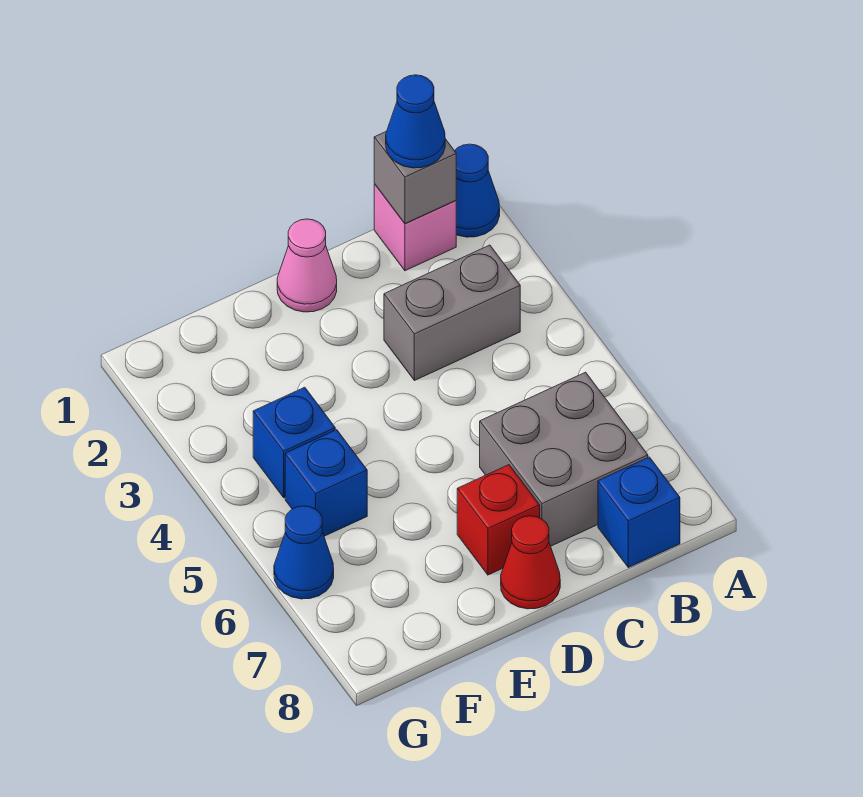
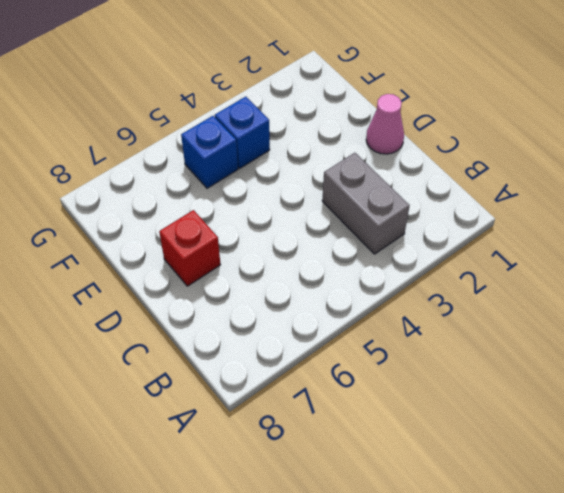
none -> blue cone A1 level 1
none -> pink brick B1 level 1
none -> grey brick B6:C7 level 1

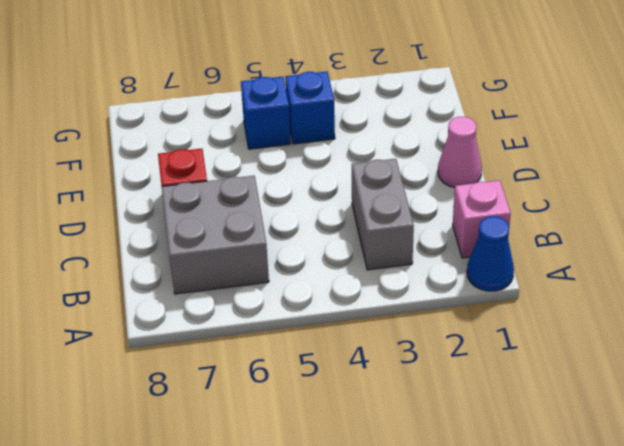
none -> blue brick B8 level 1
none -> red cone D8 level 1
none -> blue cone G6 level 1

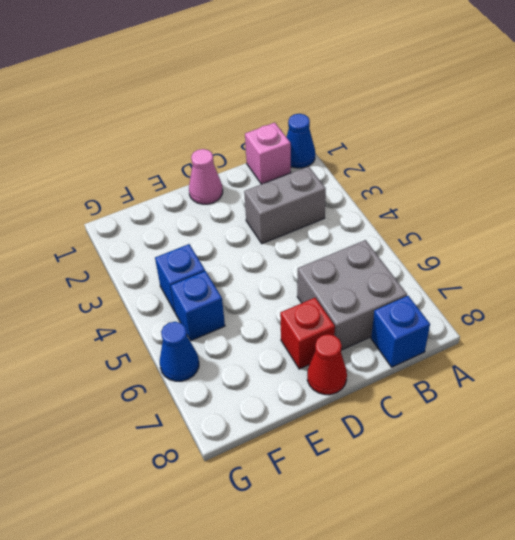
none -> grey brick B1 level 2
none -> blue cone B1 level 3

